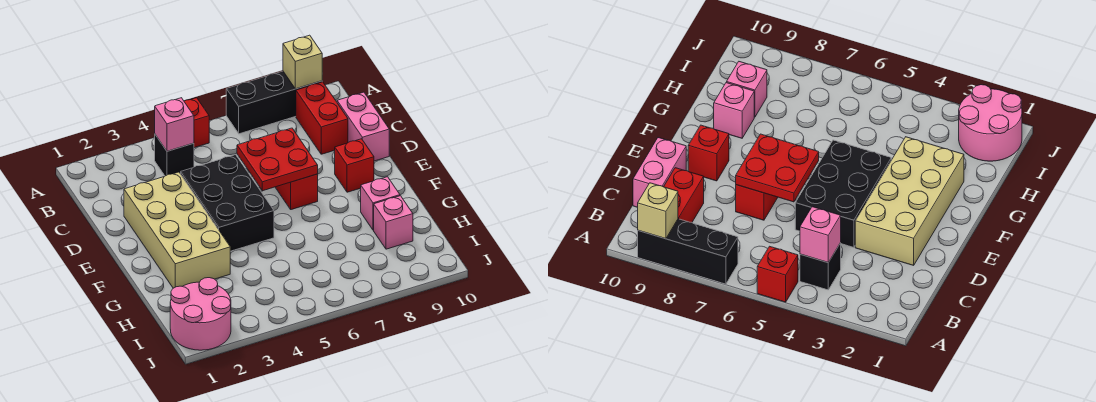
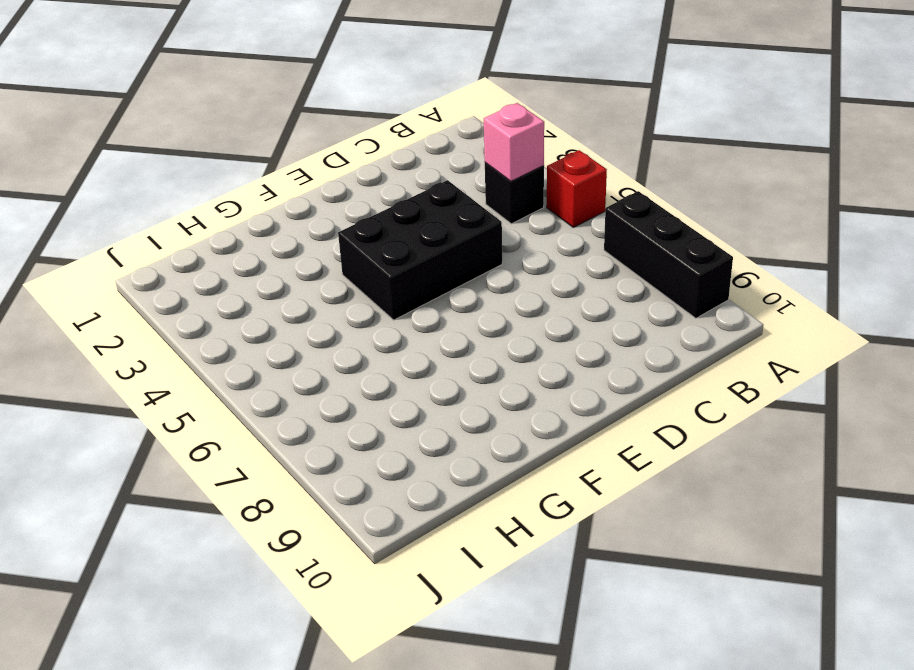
none -> red brick B9:C9 level 1
none -> pink brick C10:D10 level 1
none -> tan brick D2:G3 level 1

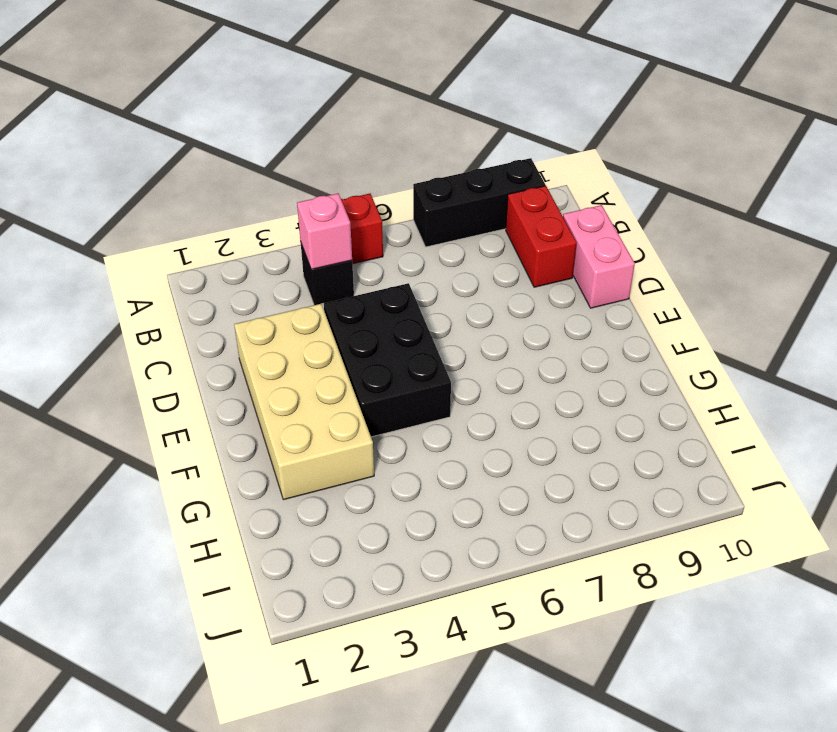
none -> red brick D7:E7 level 1
none -> red brick E9 level 1
none -> pink brick G9 level 1

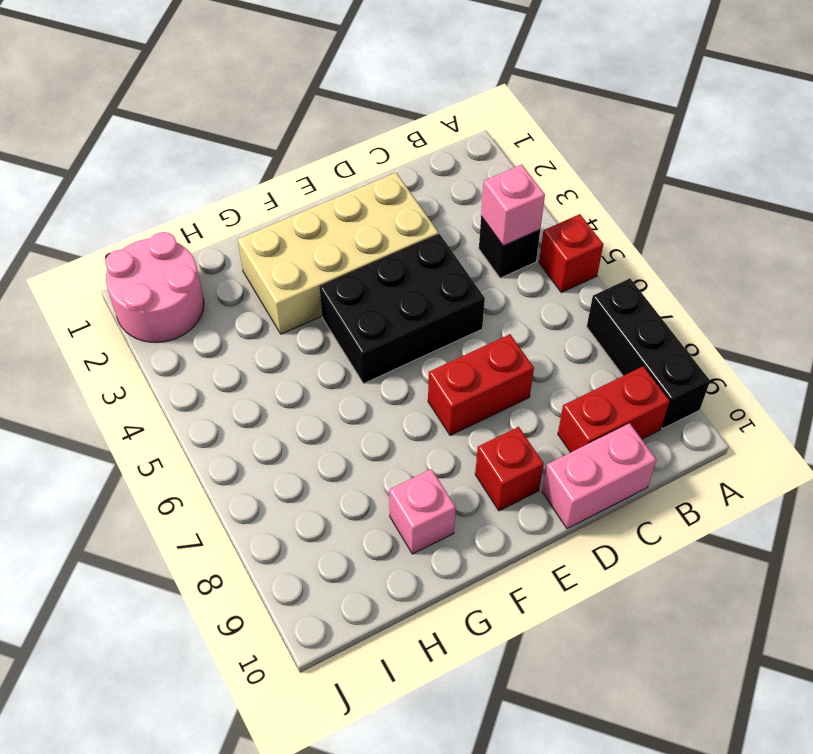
none -> pink brick H9 level 1
none -> tan brick A9 level 2
none -> red plate D6:E7 level 2

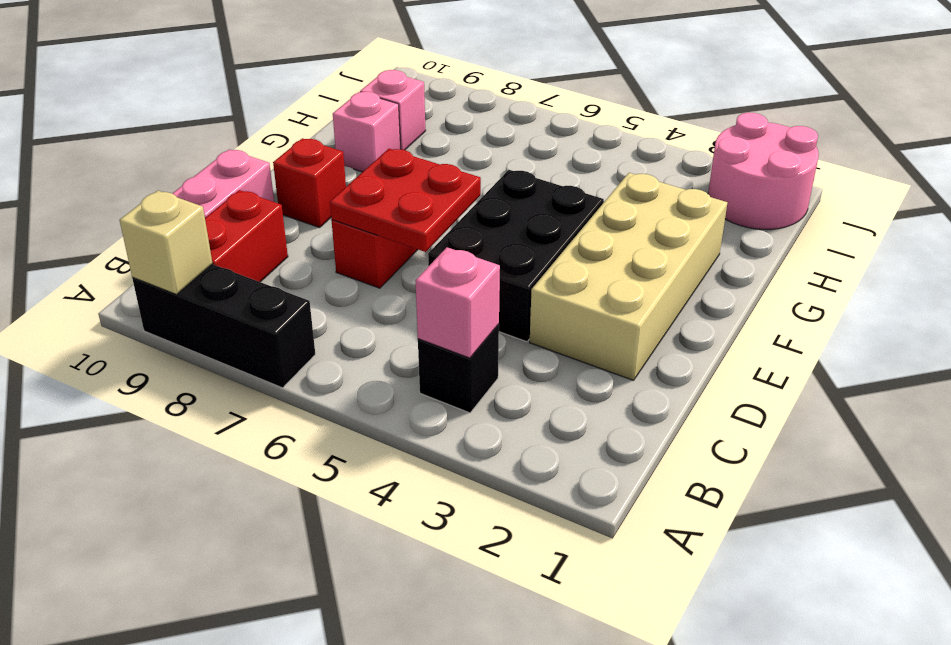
none -> red brick A5 level 1

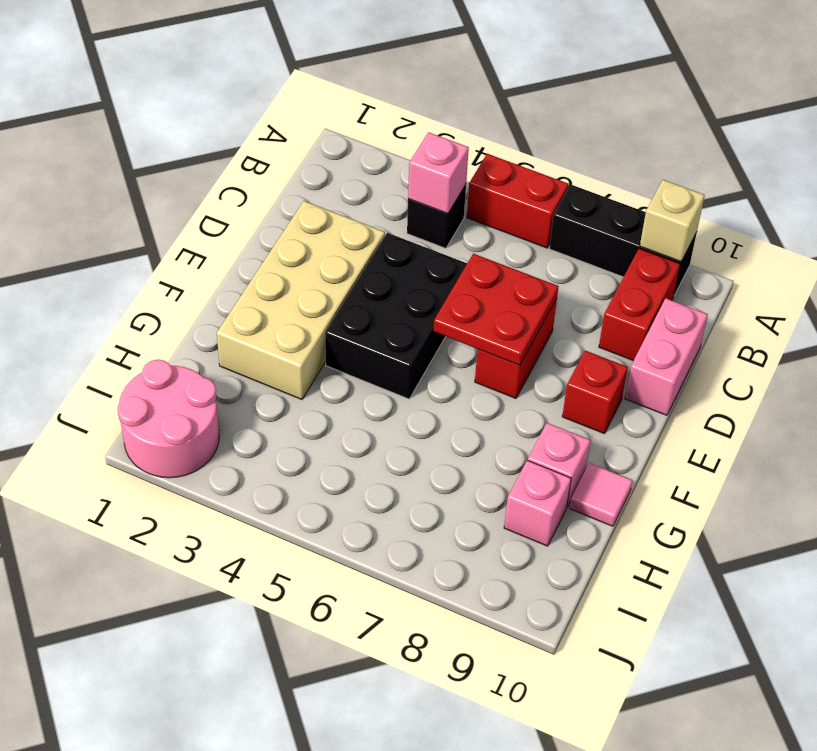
red brick A5:A6 level 1 -> red brick A5 level 1
pink tile G10 level 1 -> none

